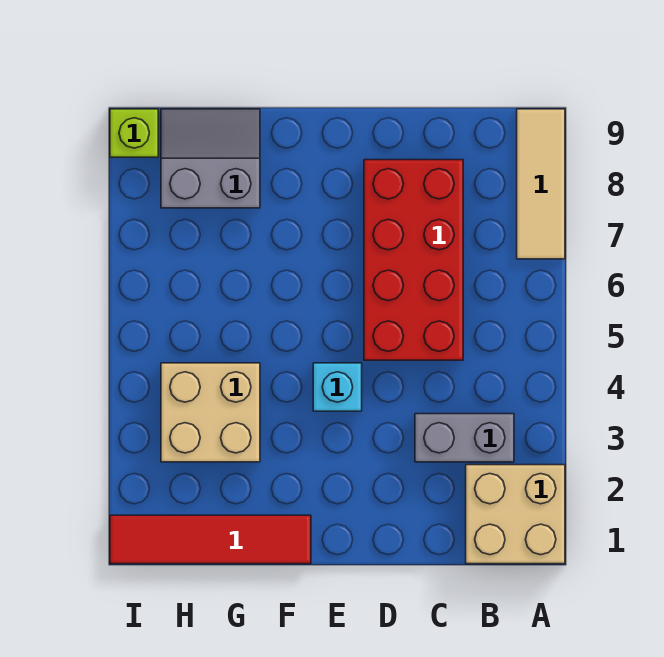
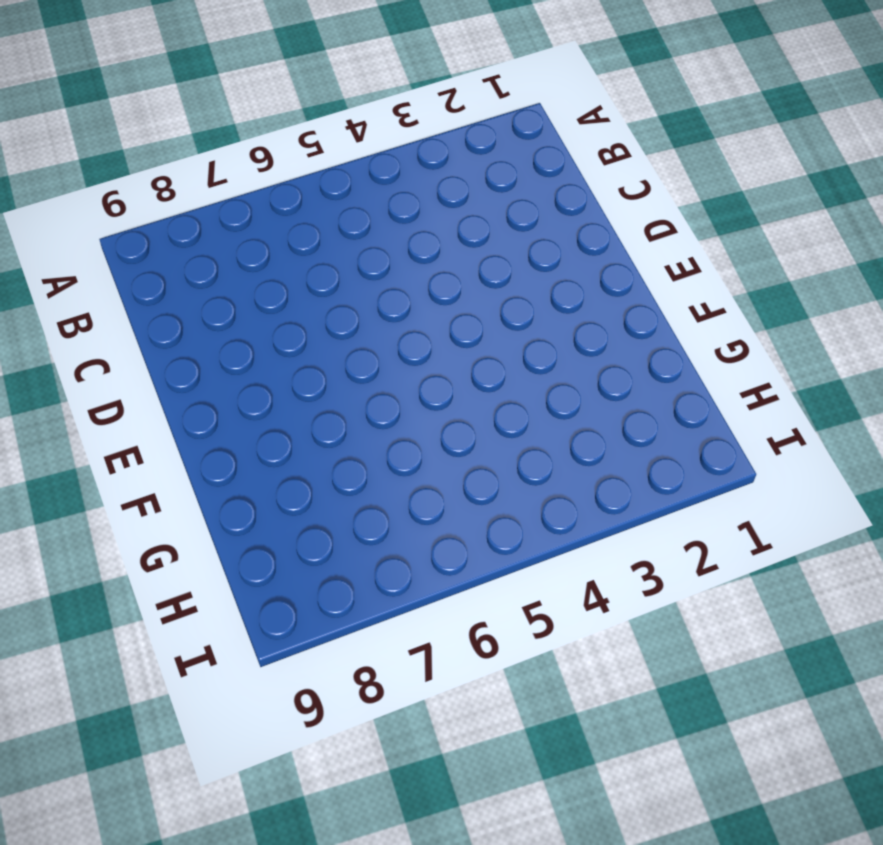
none -> tan brick A1:B2 level 1
none -> tan tile A7:A9 level 1

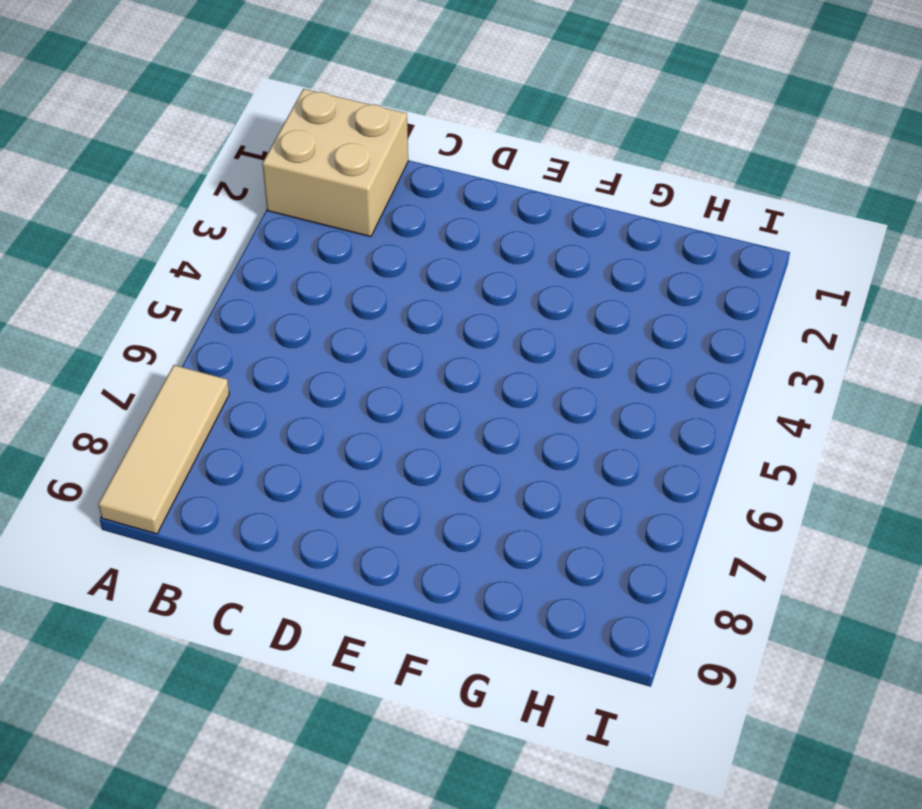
none -> grey brick B3:C3 level 1
none -> red brick C5:D8 level 1

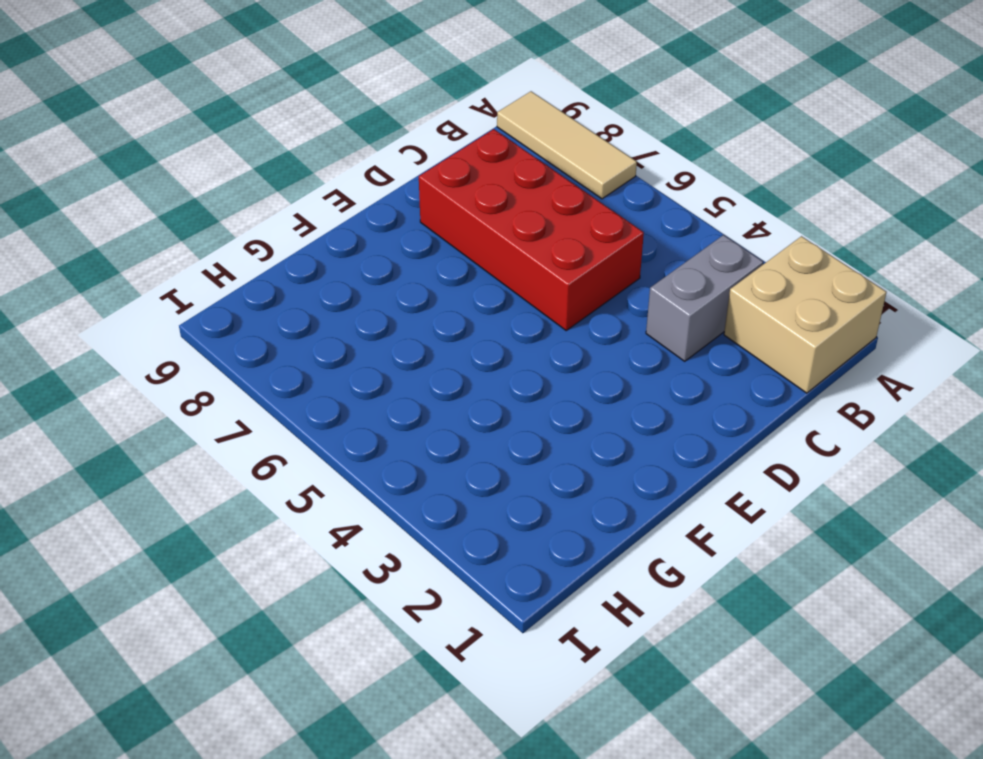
none -> cyan brick E4 level 1
none -> red tile F1:I1 level 1

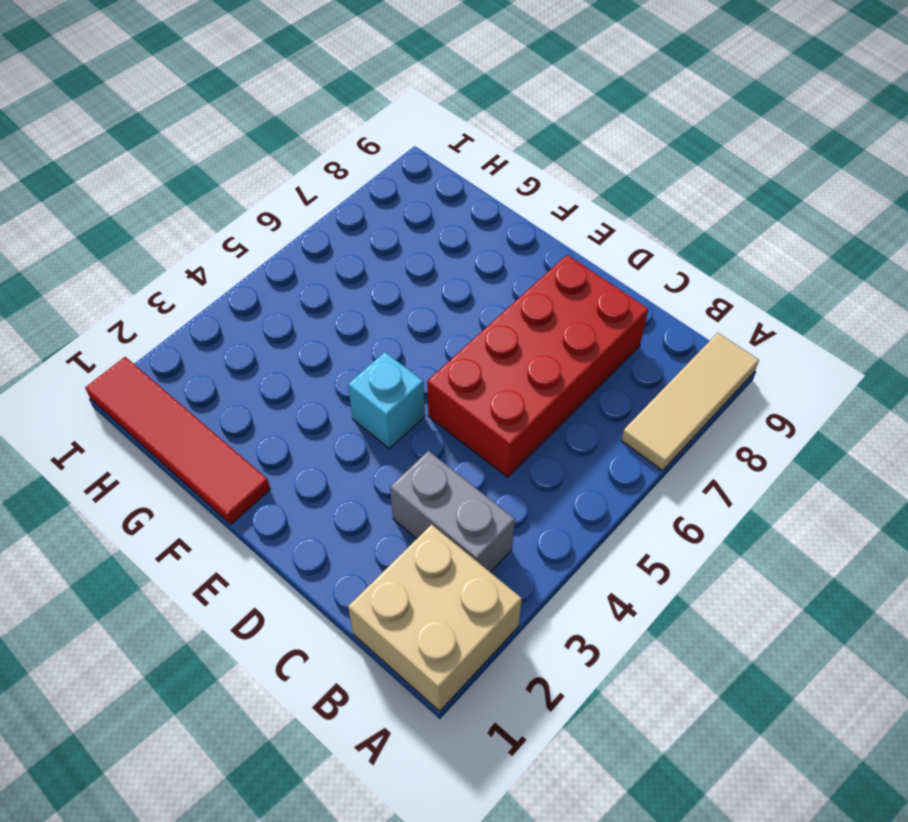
none -> tan brick G3:H4 level 1
none -> grey slope G8:H9 level 1 top 8

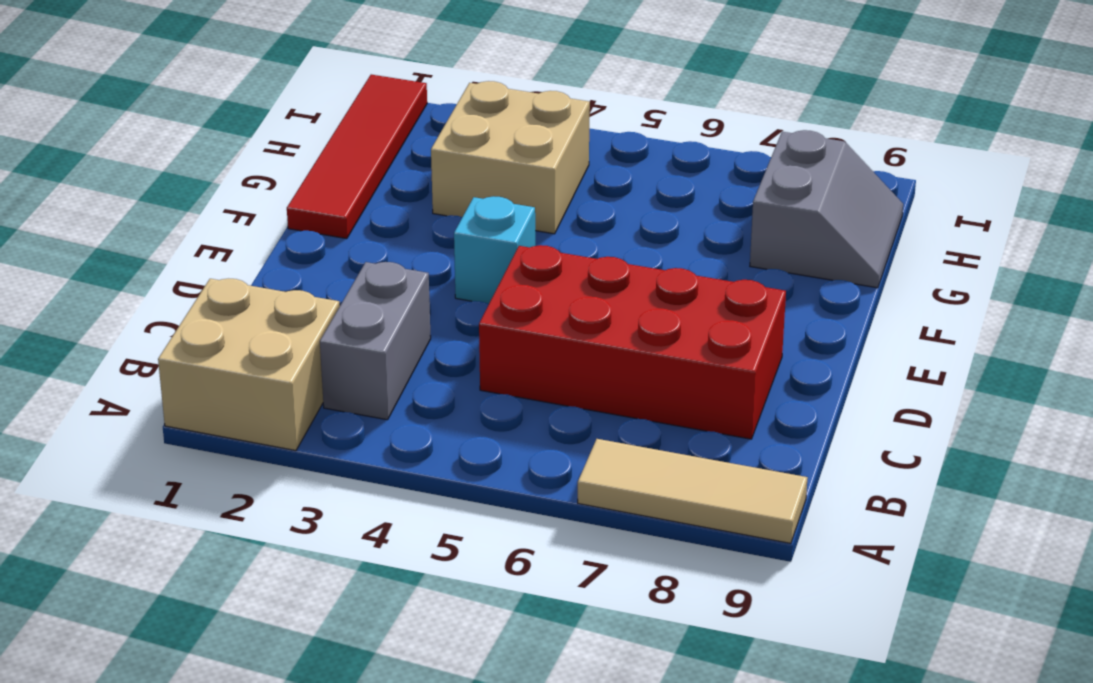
none -> lime brick I9 level 1

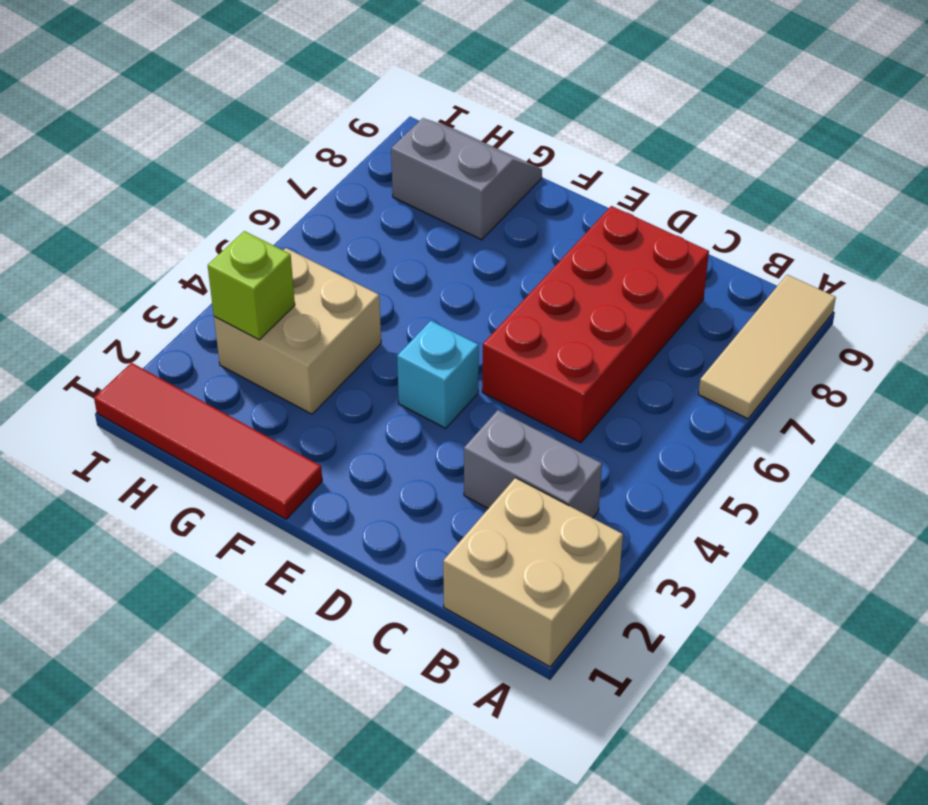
lime brick H3 level 2 -> lime brick I9 level 1

